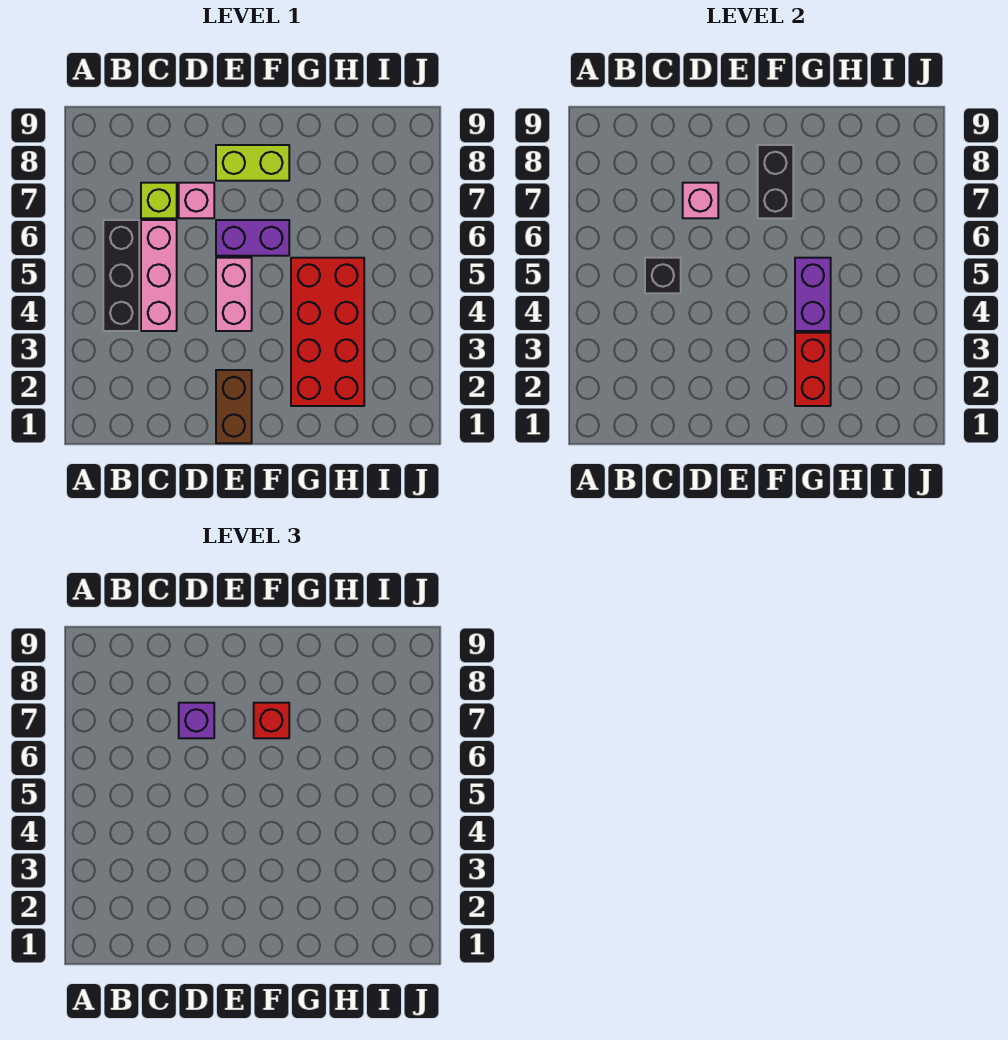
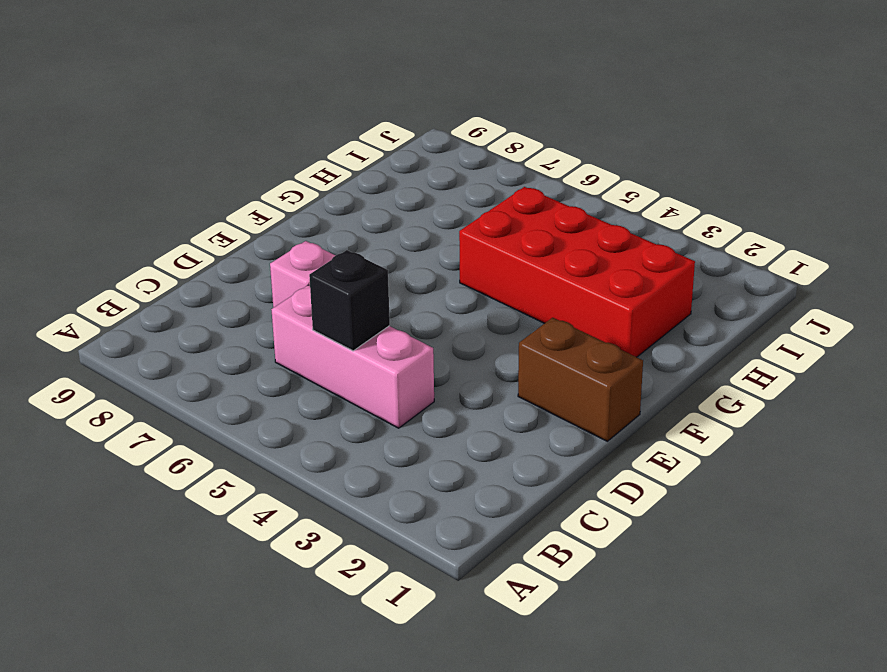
none -> black brick B4:B6 level 1
none -> lime brick C7 level 1
none -> pink brick E4:E5 level 1

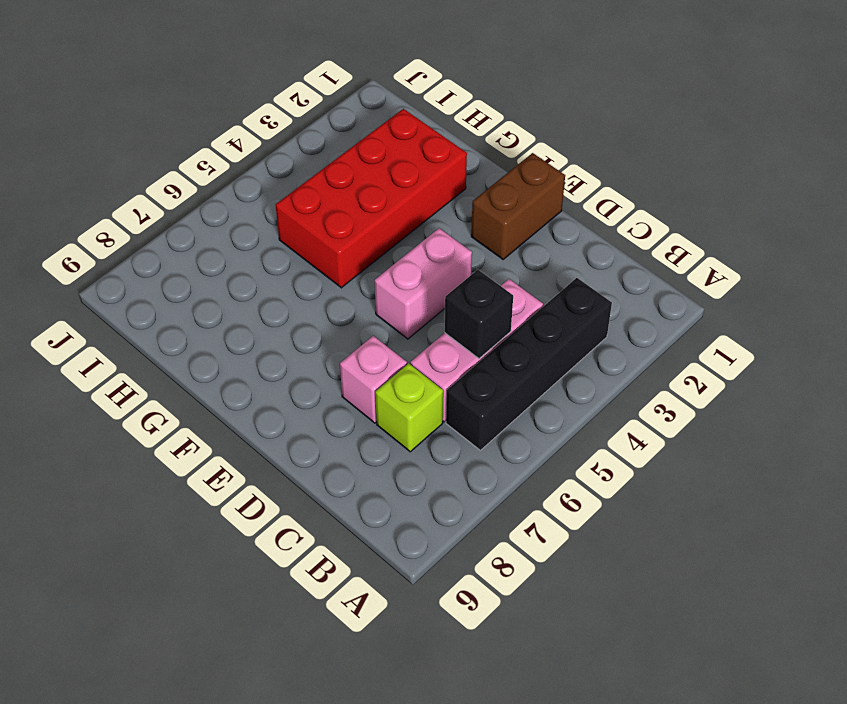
black brick B3:B6 level 1 -> black brick B4:B6 level 1
none -> purple brick E6:F6 level 1
none -> lime brick E8:F8 level 1
none -> pink brick D7 level 2

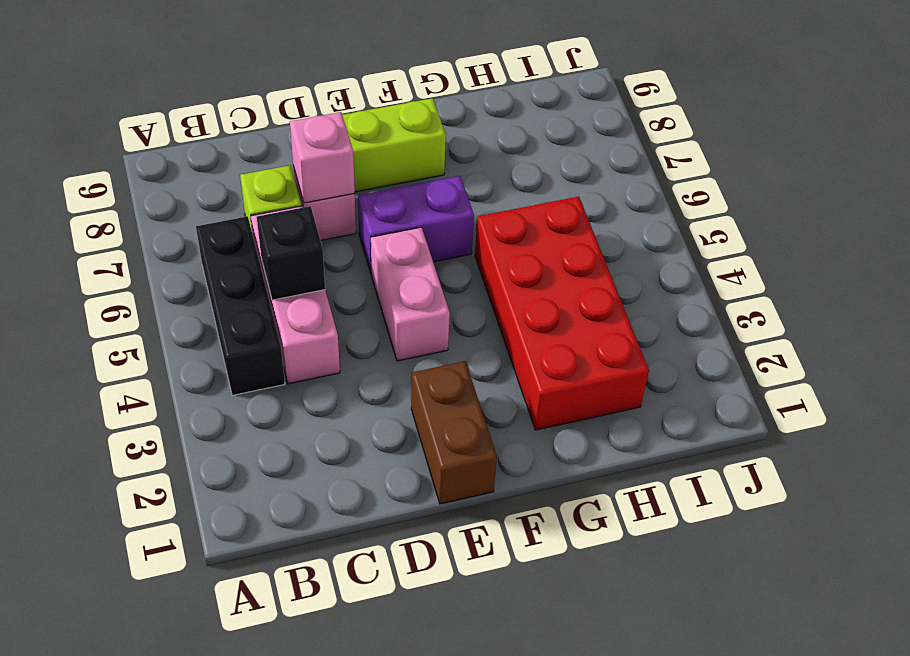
none -> black brick F7:F8 level 2
none -> red brick G2:G3 level 2
none -> purple brick G4:G5 level 2

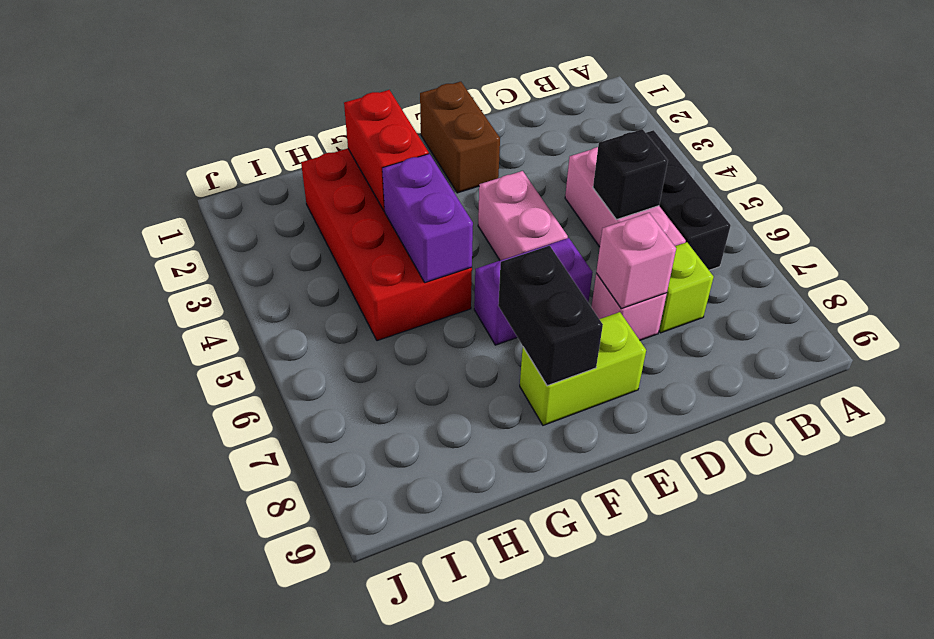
none -> purple brick D7 level 3
none -> red brick F7 level 3

